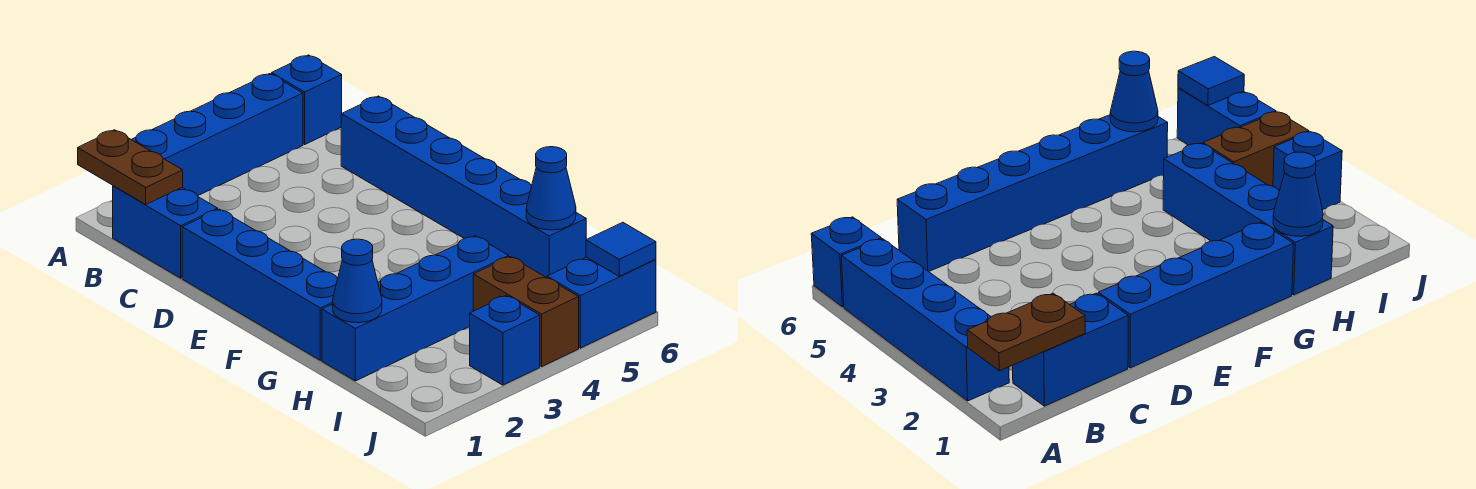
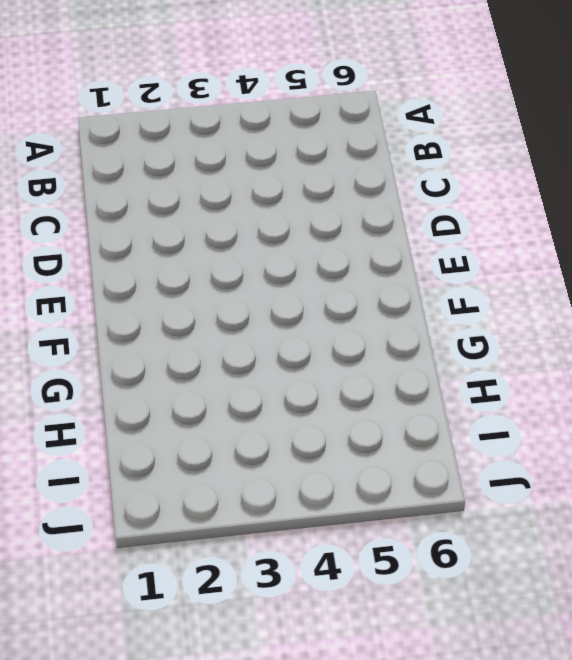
none -> blue brick A2:A5 level 1
none -> blue brick A6 level 1
none -> blue brick B1:C1 level 1

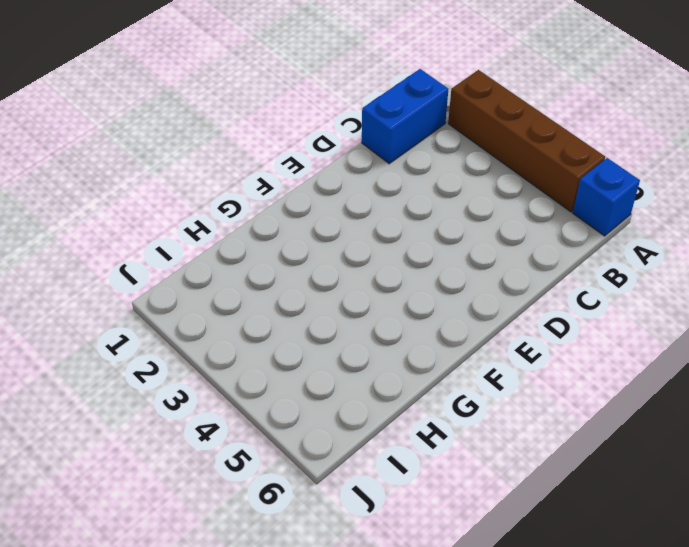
brown brick A2:A5 level 1 -> blue brick A2:A5 level 1
none -> blue brick C6:H6 level 1
none -> blue brick D1:G1 level 1
none -> blue brick H1:H4 level 1

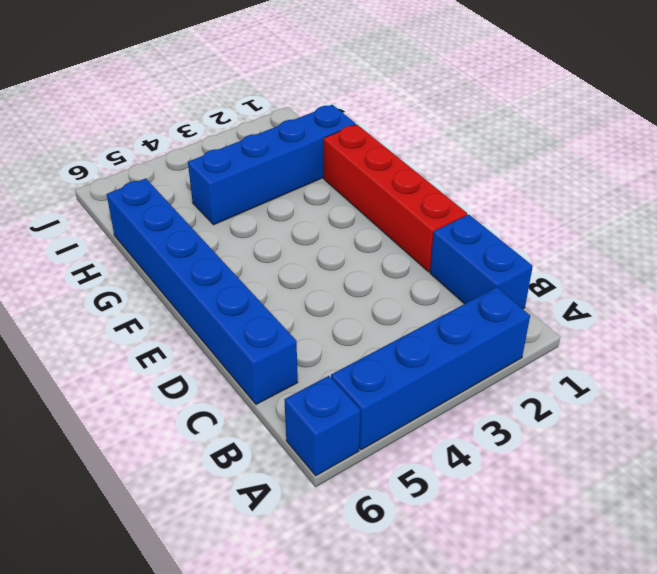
red brick D1:G1 level 1 -> blue brick D1:G1 level 1
none -> brown brick I4:J4 level 1
none -> blue brick J3 level 1
none -> blue brick J5:J6 level 1

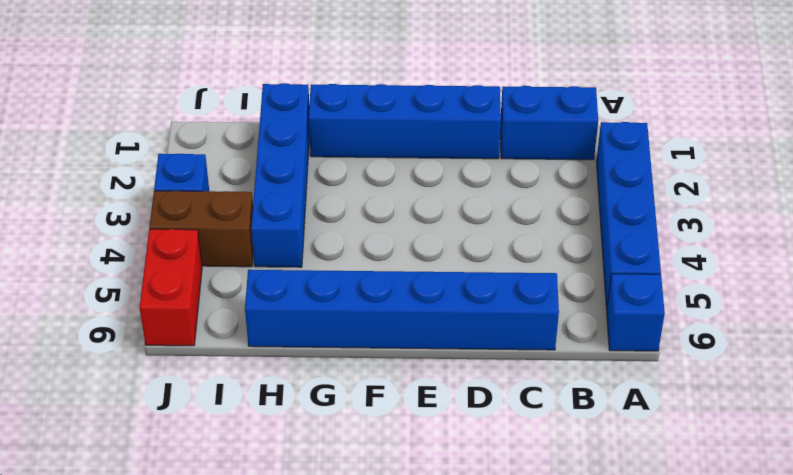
red brick J5:J6 level 1 -> blue brick J5:J6 level 1
none -> brown plate A1:B1 level 2
none -> blue cone H1 level 2
none -> blue cone H6 level 2

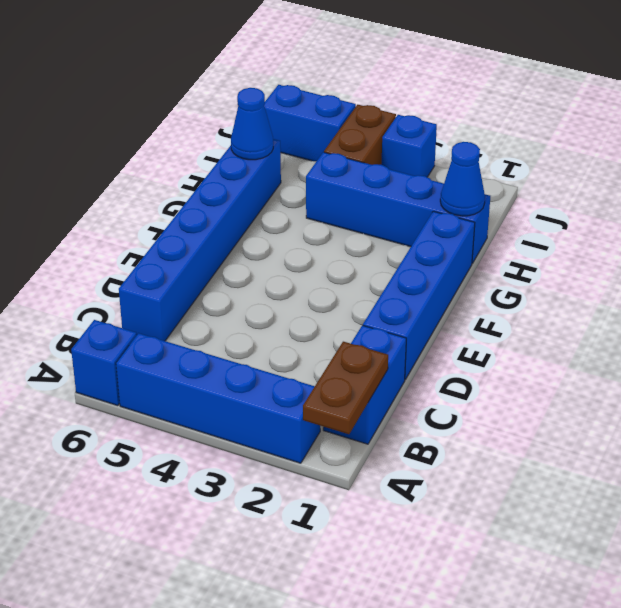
none -> blue tile J6 level 2

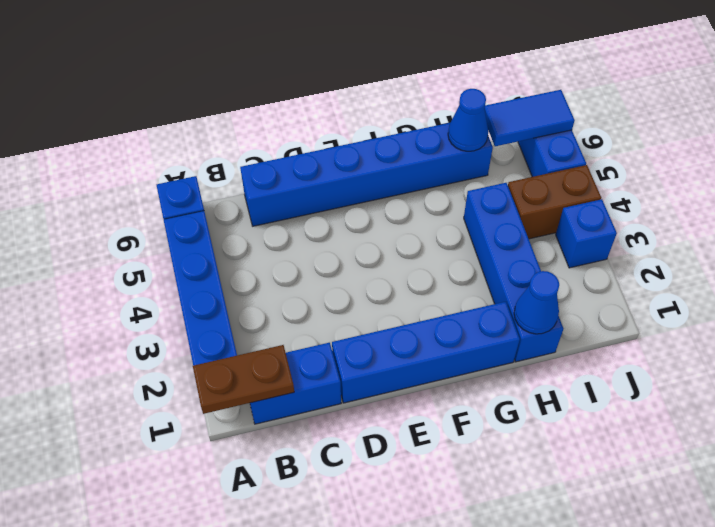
blue tile I6:J6 level 2 -> blue tile J6 level 2

